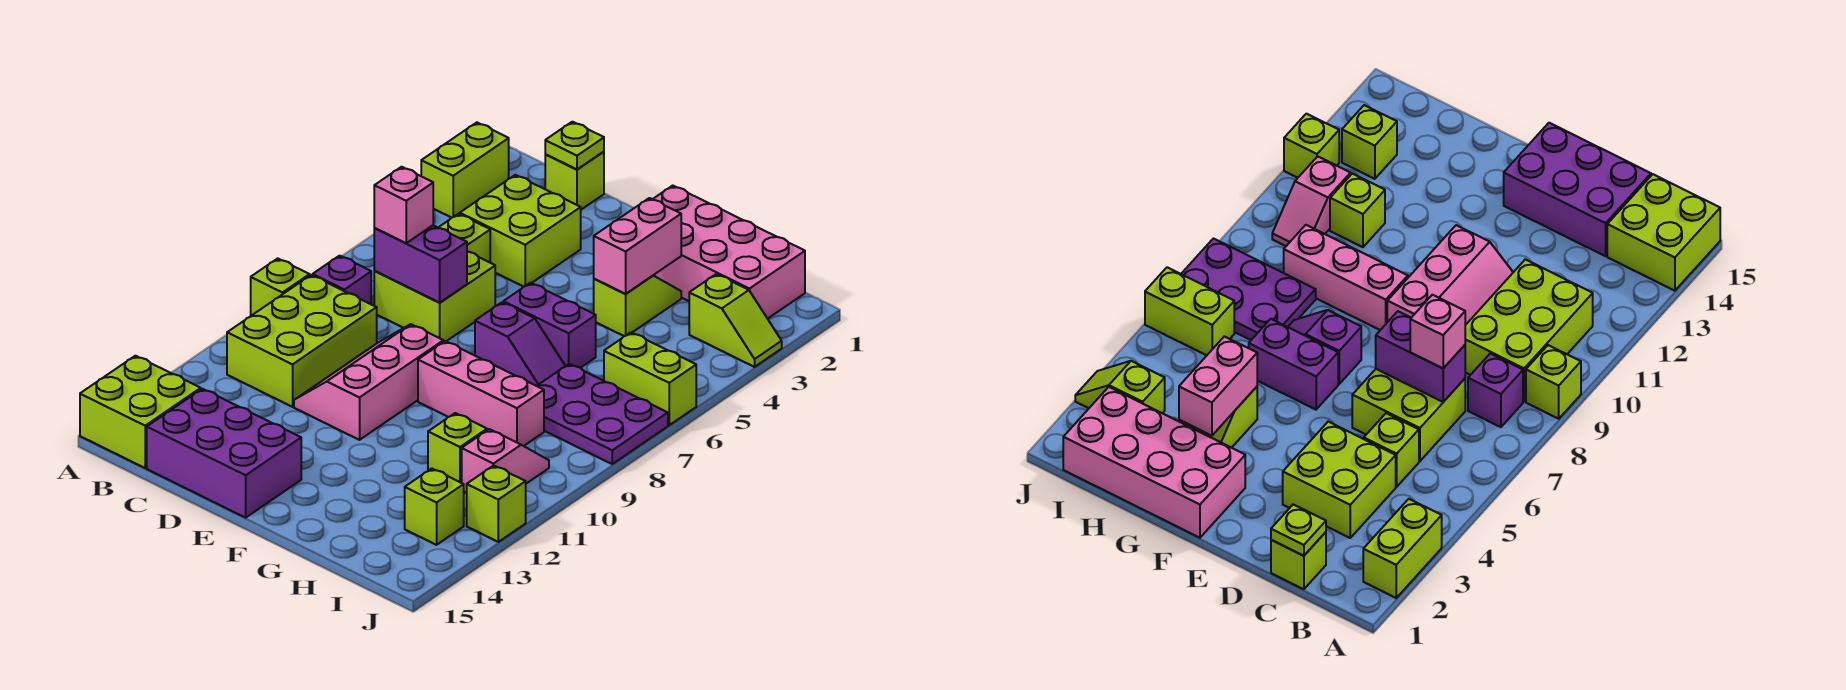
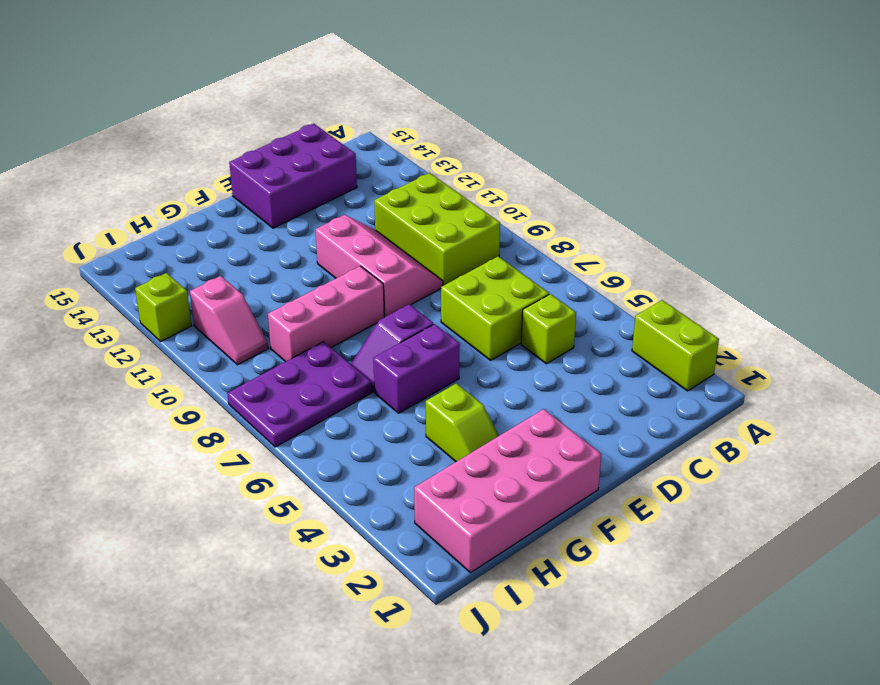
none -> lime brick A9 level 1
none -> lime brick A14:B15 level 1
none -> purple brick B8 level 1

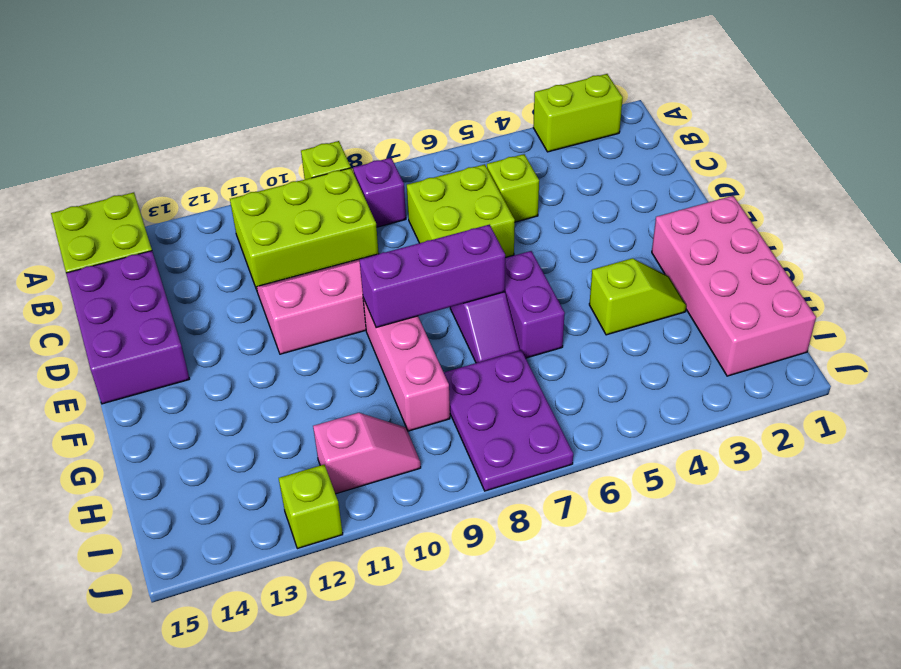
purple brick F7:F9 level 2 -> none
none -> lime brick C1 level 1
none -> lime brick C3:D4 level 1
none -> lime brick H11 level 1

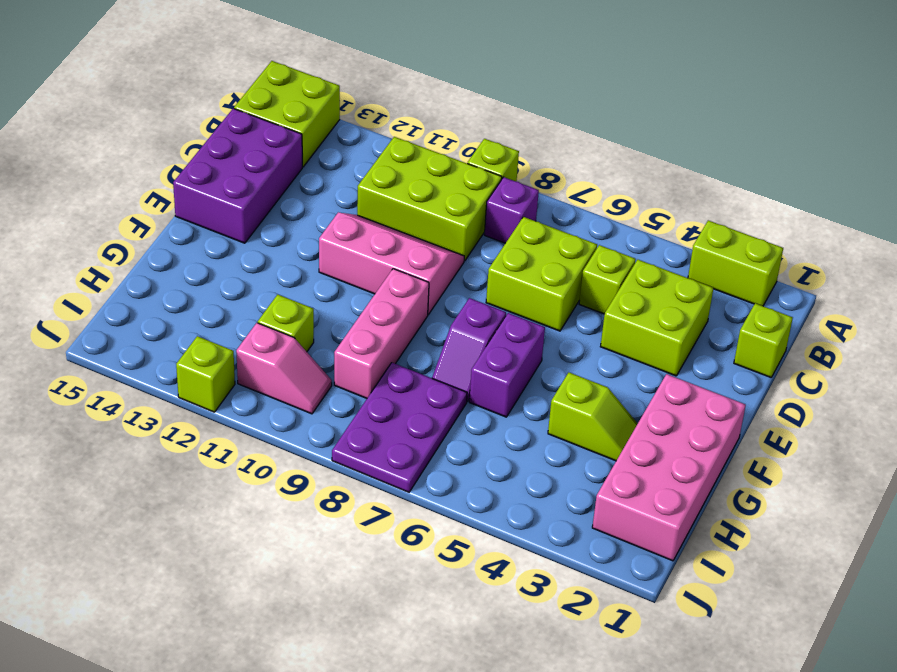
none -> lime slope I3:J3 level 1 top I
none -> lime brick I6:J6 level 1
none -> lime brick I13 level 1

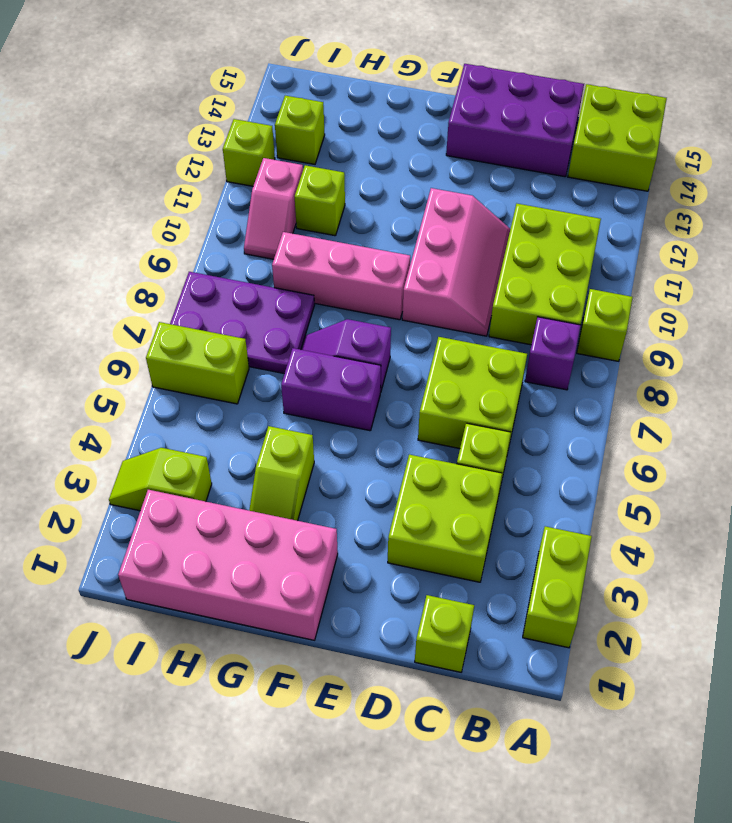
none -> lime plate C1 level 2
none -> purple brick C7:D7 level 2
none -> pink brick G3:G4 level 2

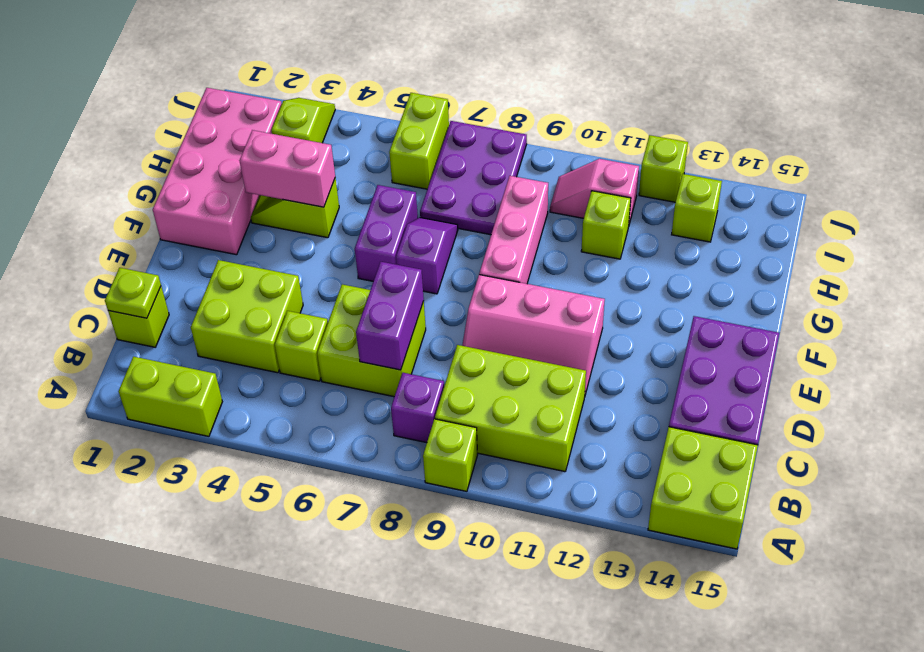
none -> pink brick C7 level 3

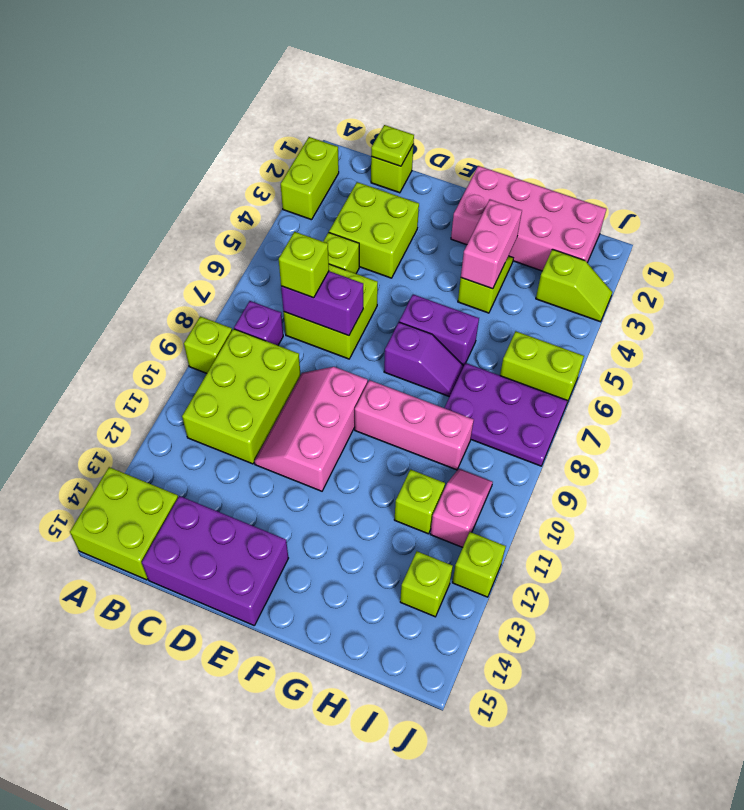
lime brick C7 level 3 -> pink brick C7 level 3

